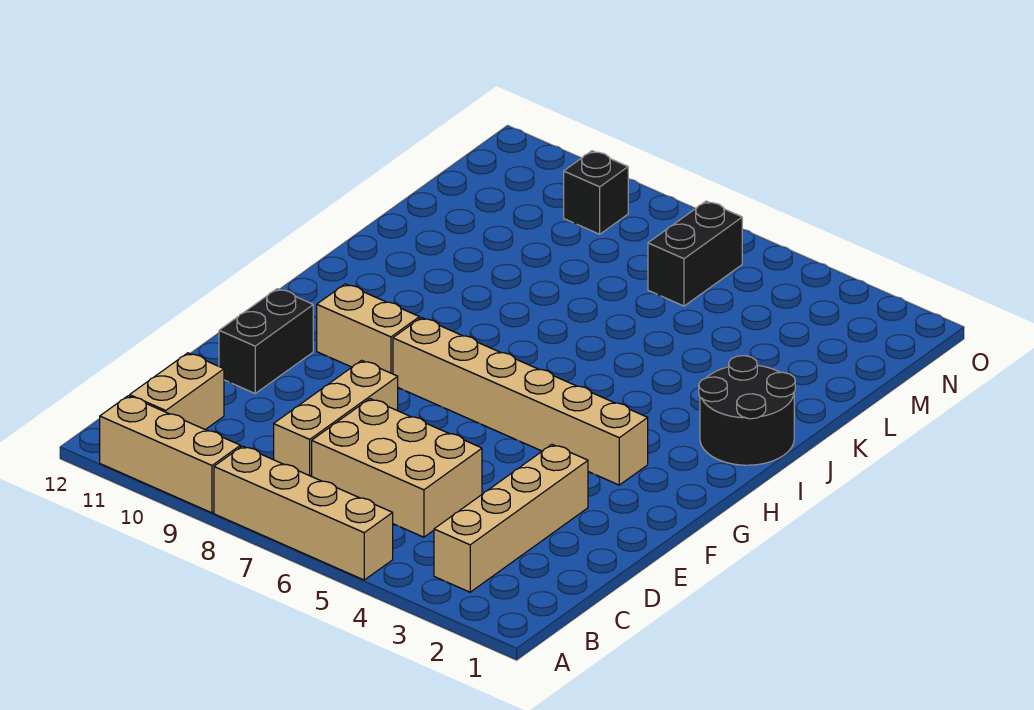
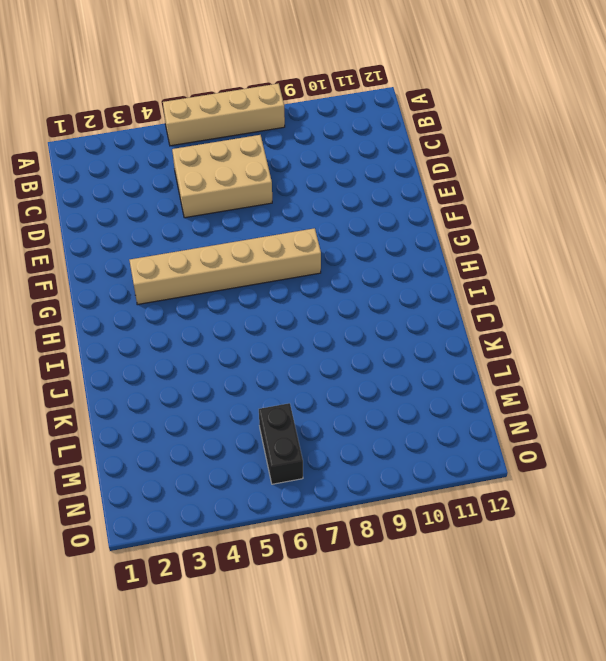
none -> tan brick A9:A11 level 1
none -> tan brick B3:E3 level 1
none -> tan brick B11:C11 level 1

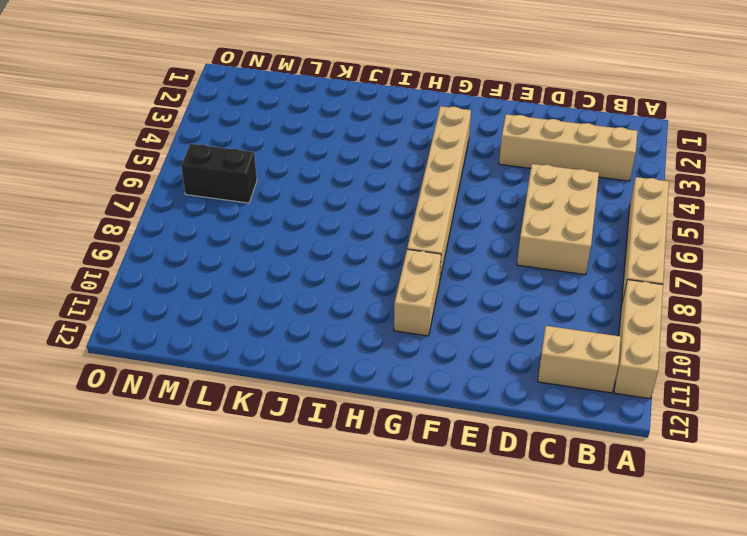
none -> tan brick C8:E8 level 1
none -> black brick E11:F11 level 1
none -> black round brick I1:J2 level 1

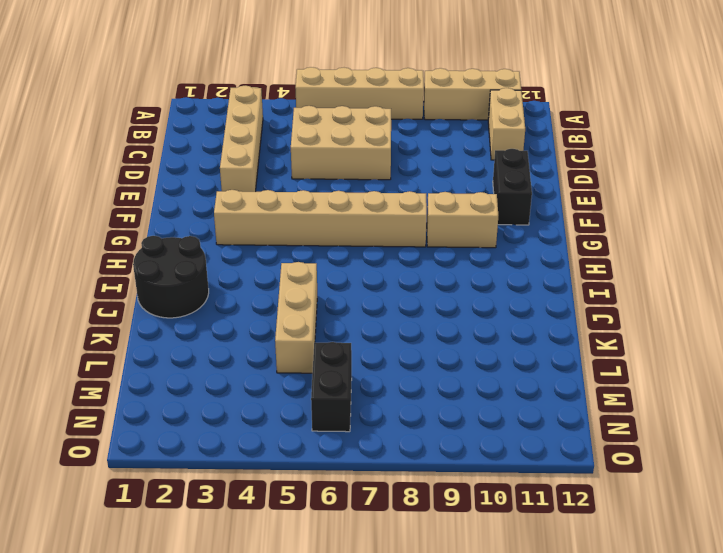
tan brick J5:L5 level 1 -> tan brick C8:E8 level 1
none -> black brick N9 level 1

